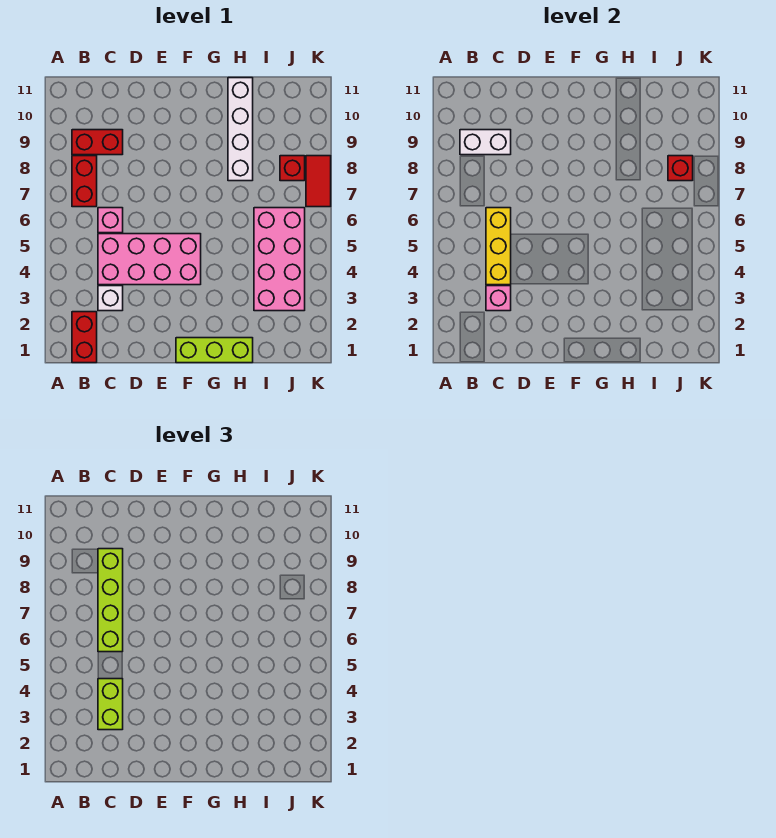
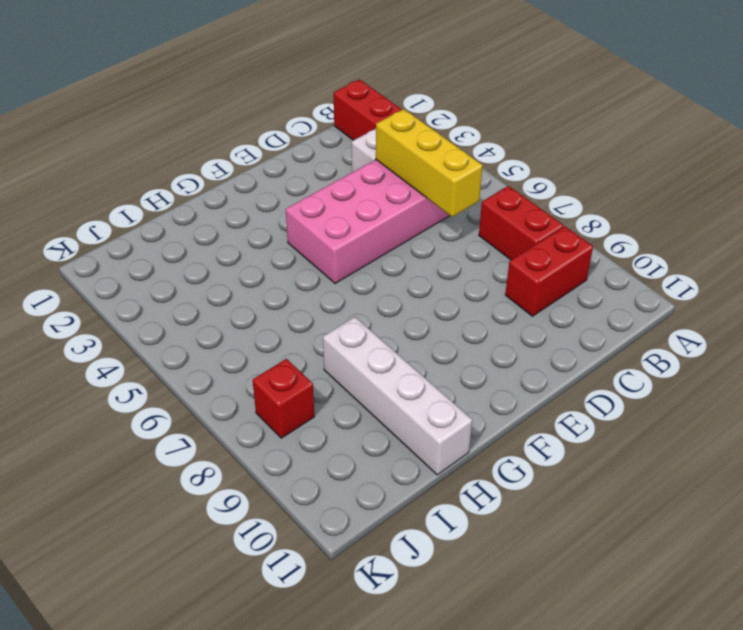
none -> pink brick C6 level 1
none -> lime brick F1:H1 level 1
none -> pink brick I3:J6 level 1

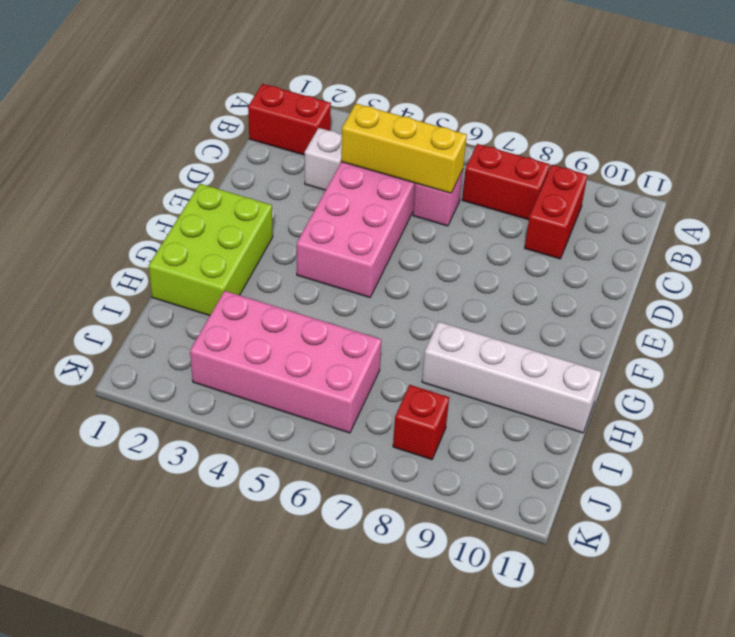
lime brick F1:H2 level 1 -> lime brick F1:H1 level 1
none -> red tile K7:K8 level 1
none -> white brick B9:C9 level 2
none -> pink brick C3 level 2

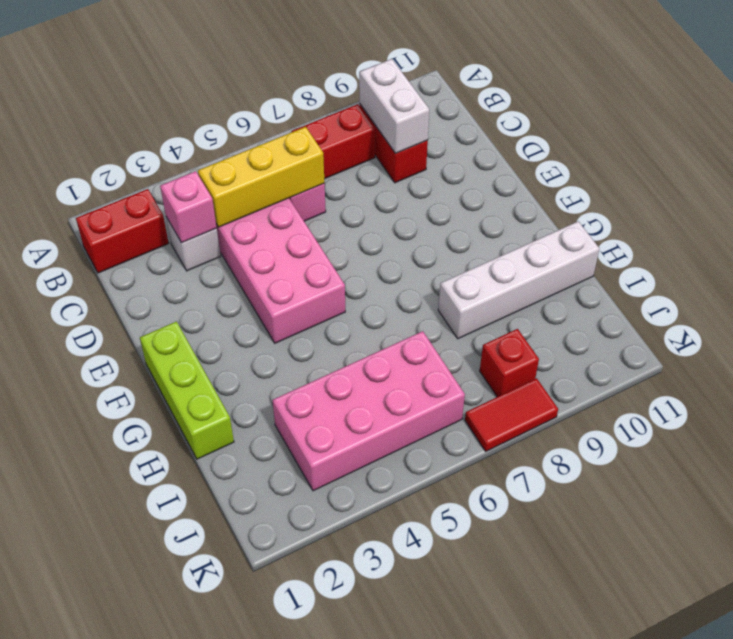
none -> red brick J8 level 2
none -> lime brick C3:C4 level 3
none -> lime brick C6:C9 level 3

